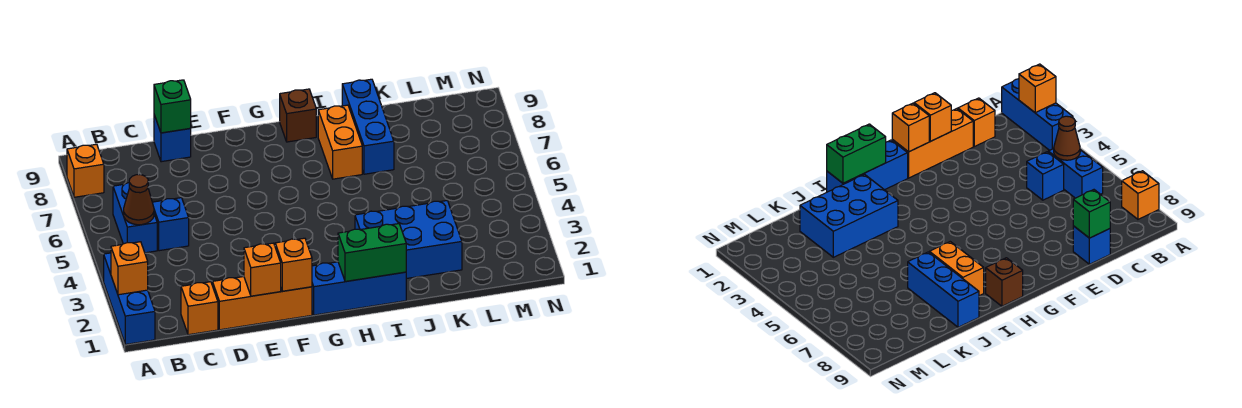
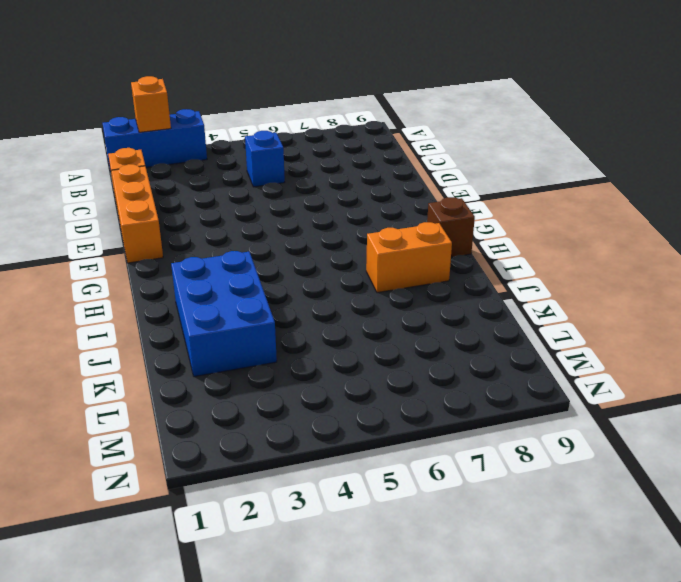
none -> orange brick A8 level 1
none -> blue brick B5:B6 level 1
none -> blue brick D9 level 1

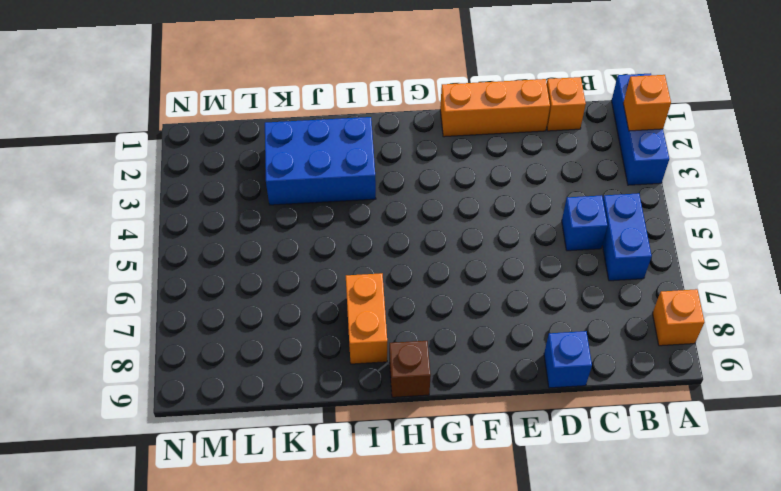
none -> blue brick G1:I1 level 1
none -> blue brick J7:J9 level 1
none -> brown cone B5 level 2

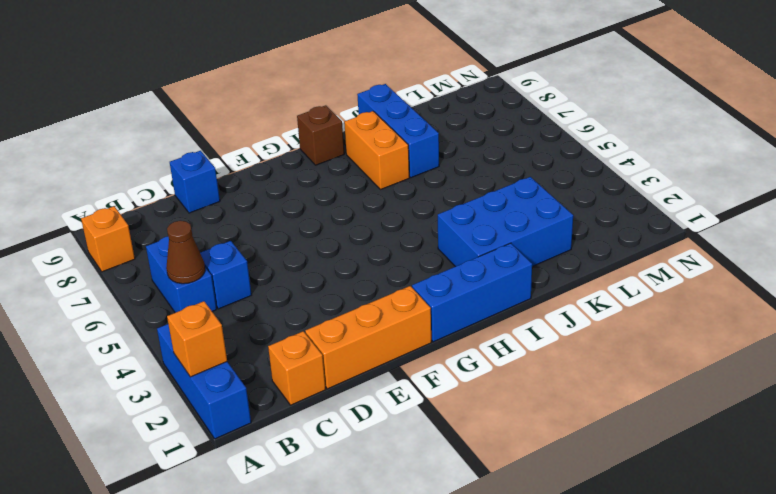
none -> green brick D9 level 2
none -> orange brick E1 level 2
none -> orange brick F1 level 2

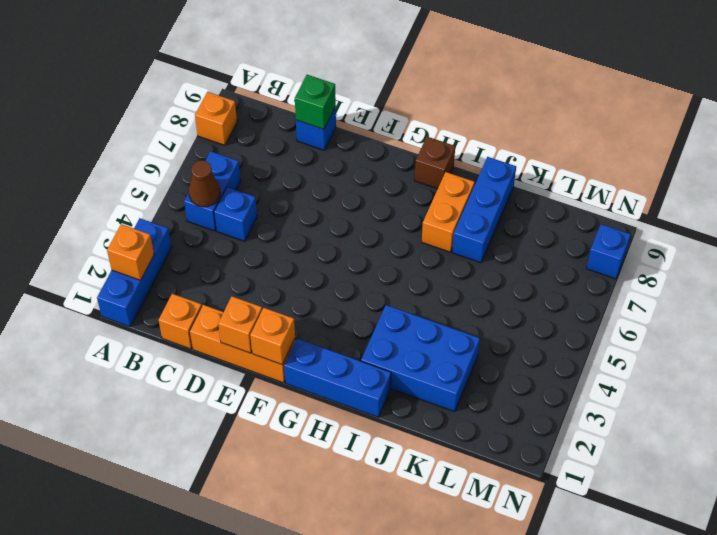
blue brick N8 level 1 -> none
none -> green brick H1:I1 level 2

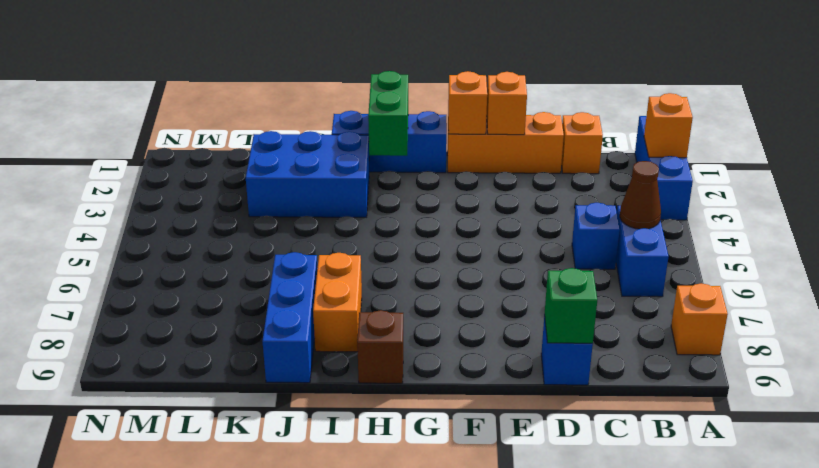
green brick H1:H2 level 2 -> green brick H1:I1 level 2

